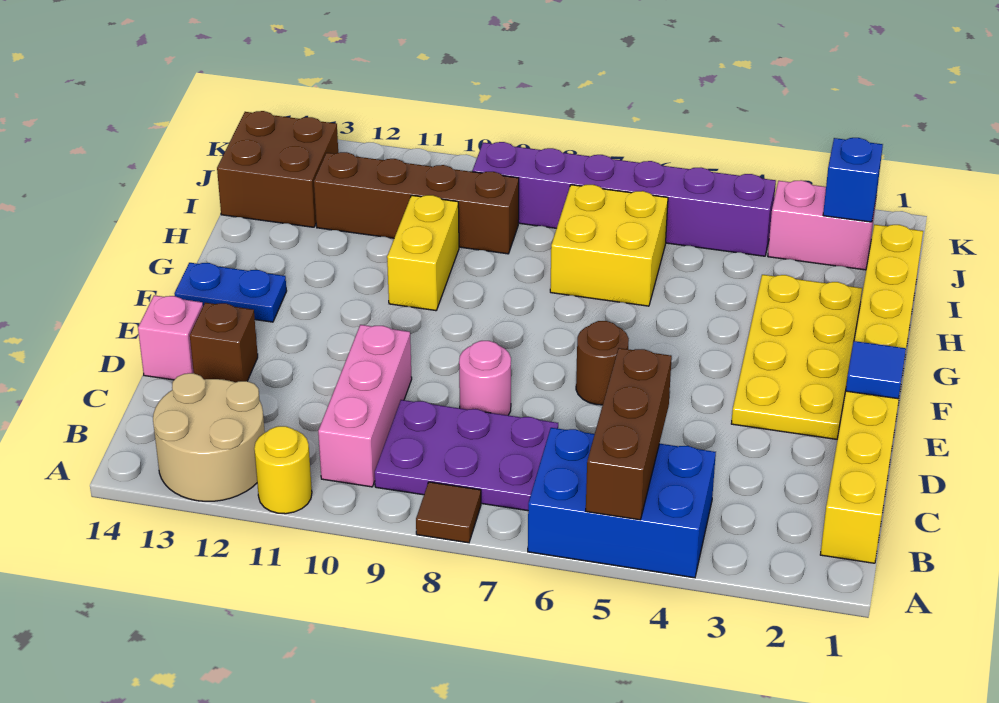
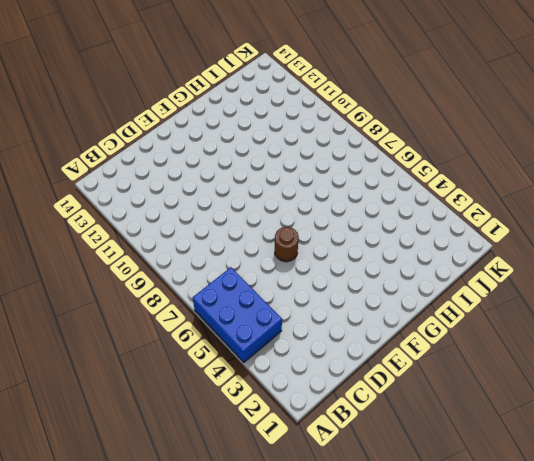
none -> brown tile A8 level 1
none -> yellow round brick A11 level 1
none -> tan round brick A12:B13 level 1

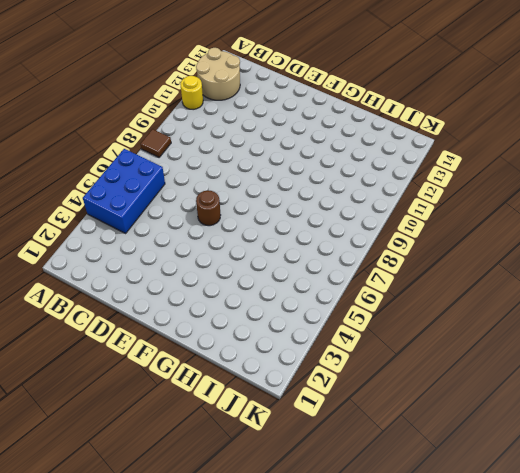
none -> yellow brick B1:I1 level 1
none -> purple plate B7:C9 level 1
none -> pink brick B10:D10 level 1

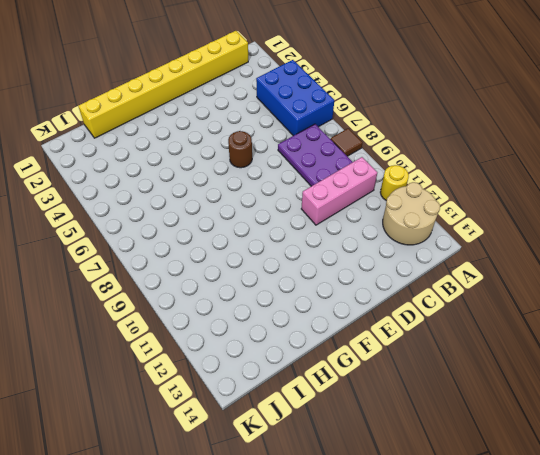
none -> pink round brick D8 level 1
none -> brown brick D13 level 1
none -> pink brick D14 level 1

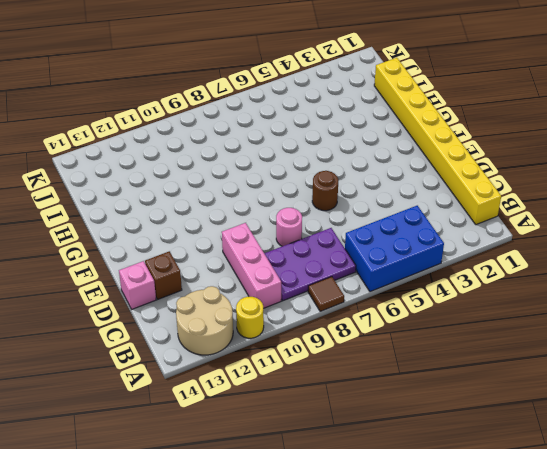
none -> yellow plate E2:H3 level 1
none -> blue plate F13:F14 level 1
none -> yellow brick G10:H10 level 1

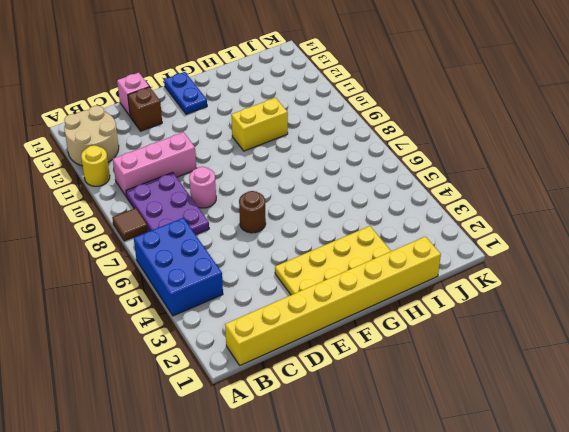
none -> yellow brick H6:I7 level 1
none -> brown brick I9:I12 level 1
none -> brown brick I13:J14 level 1

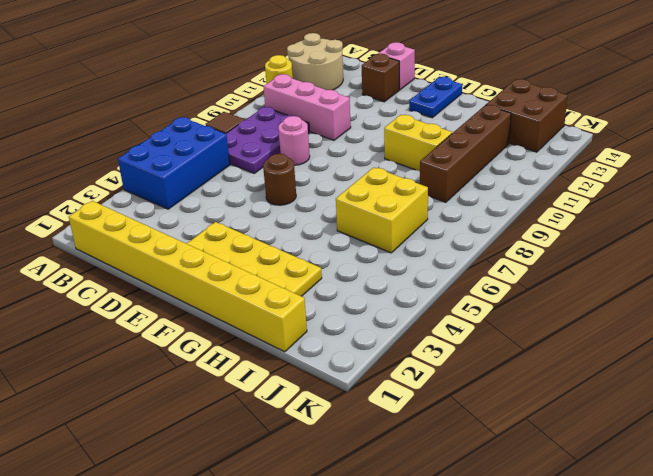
none -> pink brick J2:J3 level 1
none -> purple brick J4:J9 level 1
none -> brown brick A5:C5 level 2

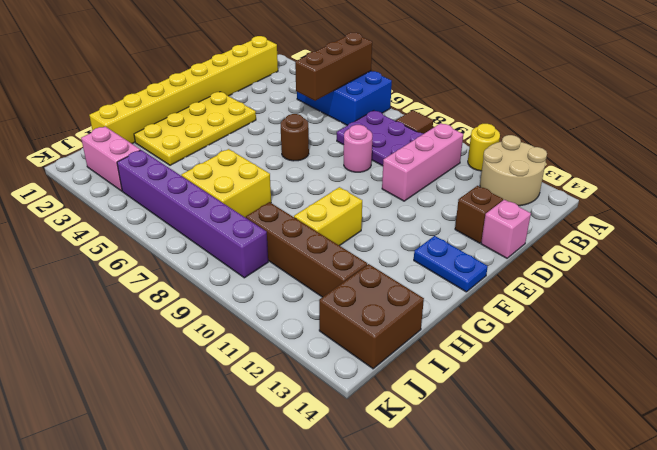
none -> blue tile E1 level 2
none -> blue brick J2 level 2

